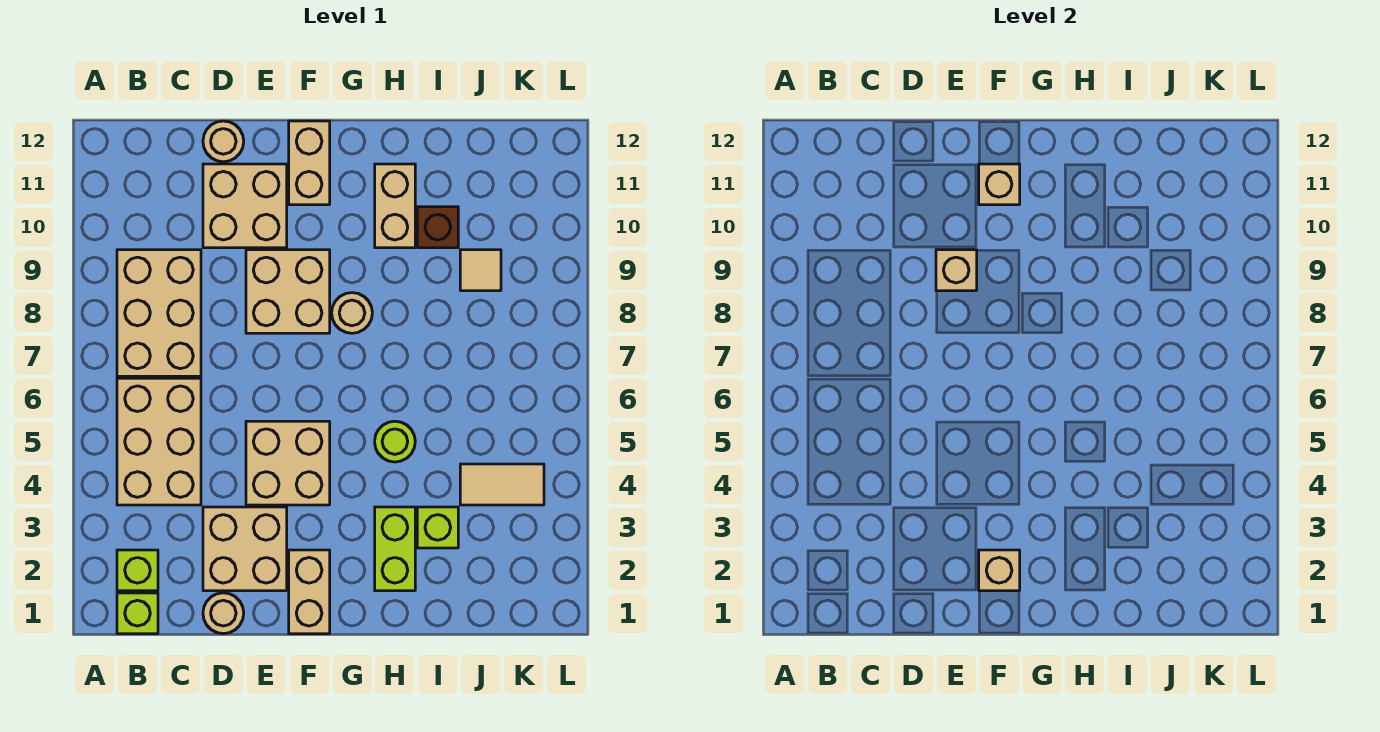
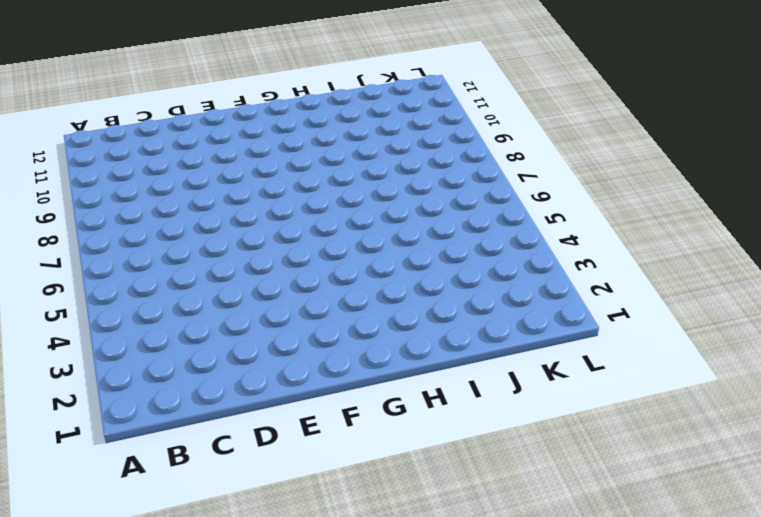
none -> lime brick B1 level 1
none -> lime brick B2 level 1
none -> tan brick B4:C6 level 1

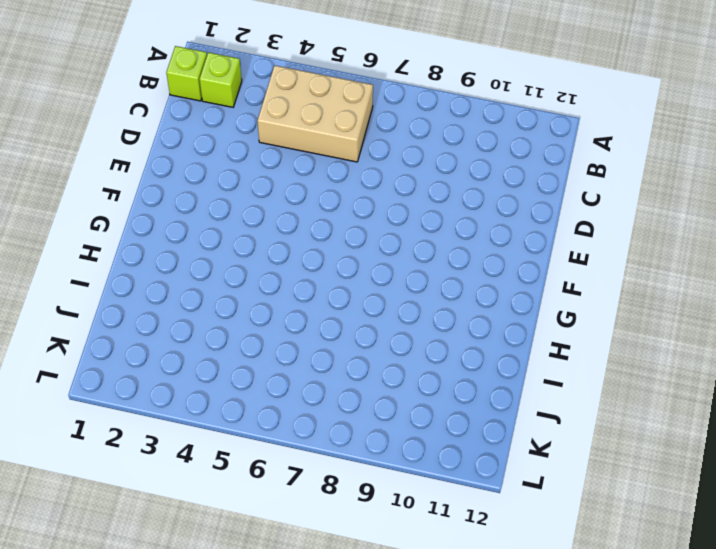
none -> tan brick B7:C9 level 1
none -> tan round brick D1 level 1
none -> tan brick D2:E3 level 1

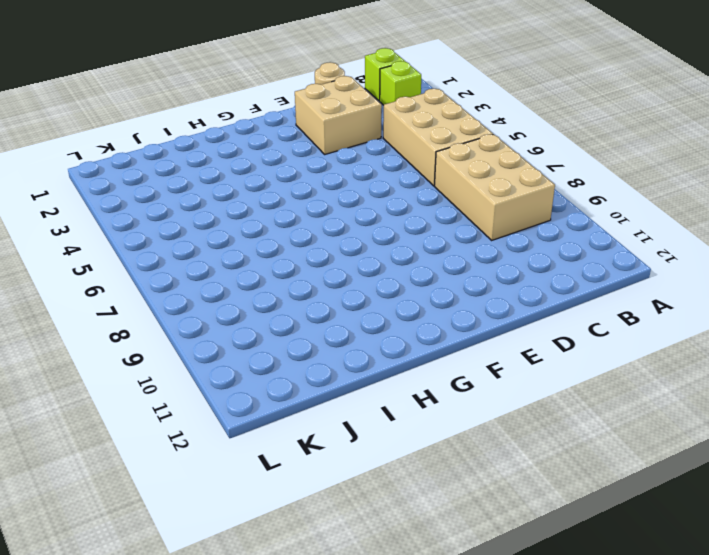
none -> tan brick D10:E11 level 1
none -> tan round brick D12 level 1
none -> tan brick E4:F5 level 1

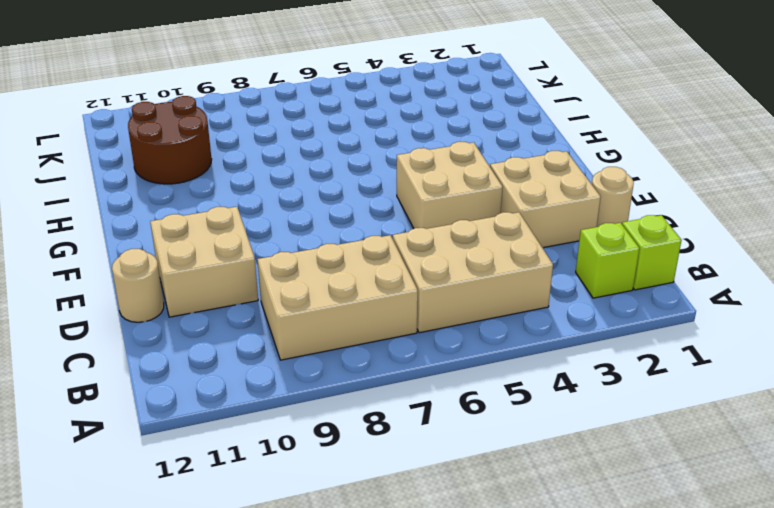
brown round brick I10:J11 level 1 -> brown brick I10 level 1
none -> tan brick E8:F9 level 1
none -> tan brick F1:F2 level 1
none -> tan brick F11:F12 level 1

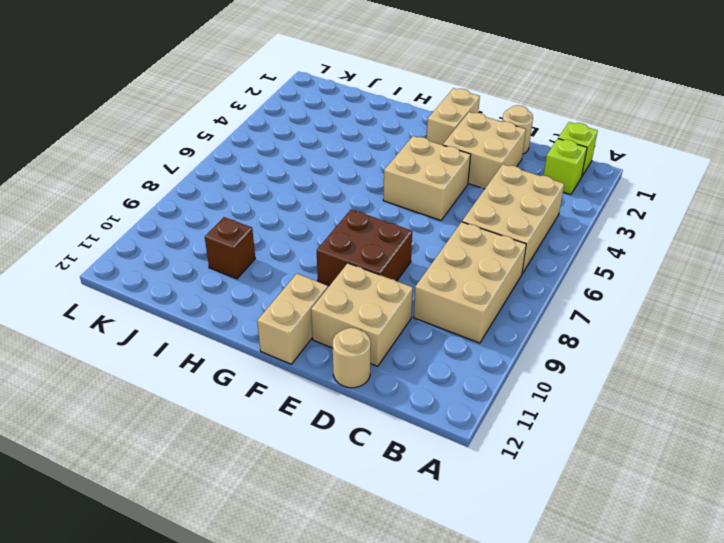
brown brick E8:F9 level 1 -> tan brick E8:F9 level 1
none -> tan round brick G8 level 1
none -> lime brick H2:H3 level 1
none -> lime round brick H5 level 1

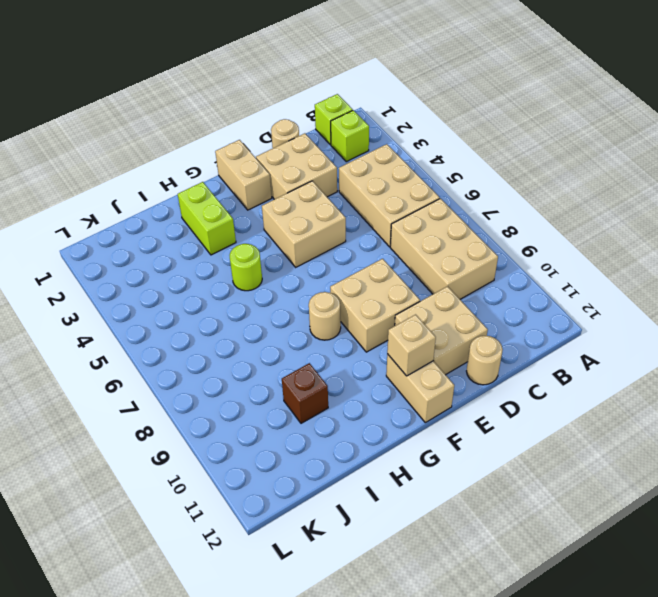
none -> tan brick H10:H11 level 1
none -> lime brick I3 level 1
none -> tan tile J4:K4 level 1

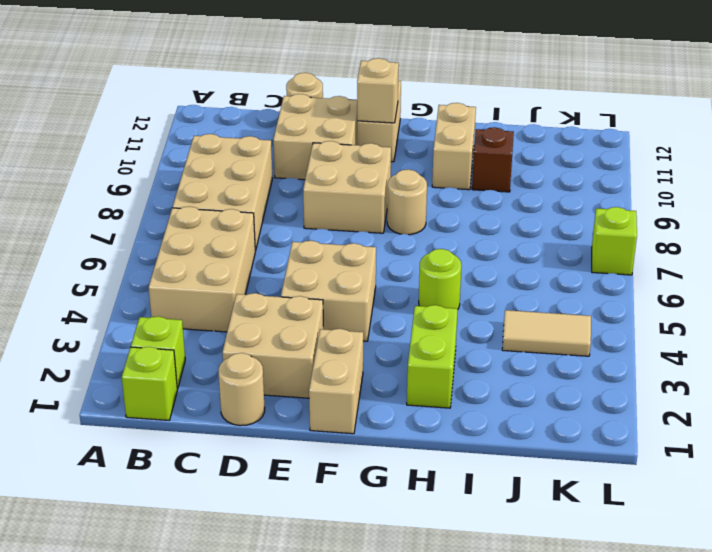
lime brick L7 level 1 -> lime brick I3 level 1
none -> tan tile J9 level 1
none -> tan brick E9 level 2
none -> tan brick F2 level 2

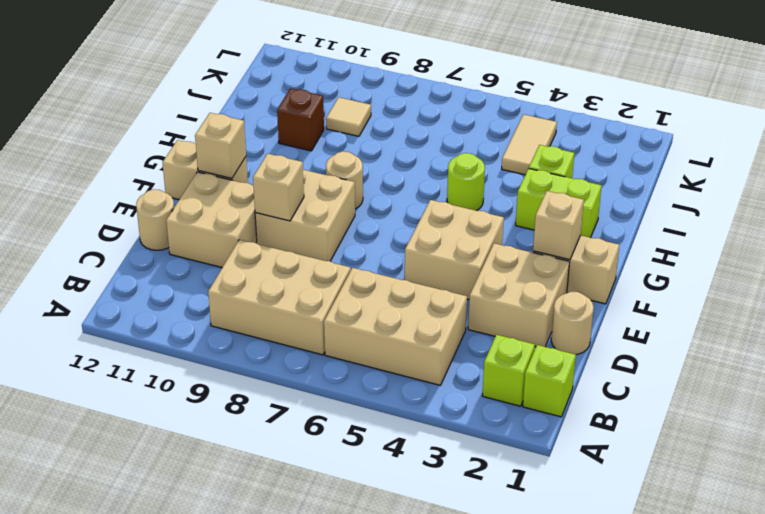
none -> tan brick H10:H11 level 1

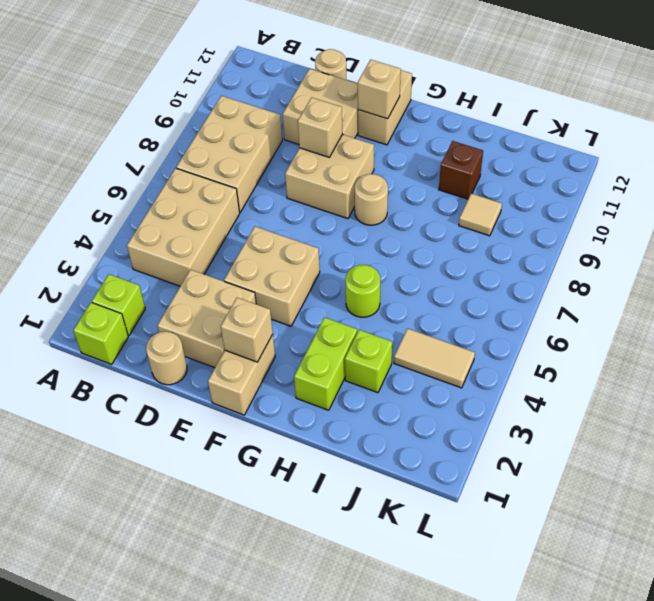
none -> tan brick H10:H11 level 1

